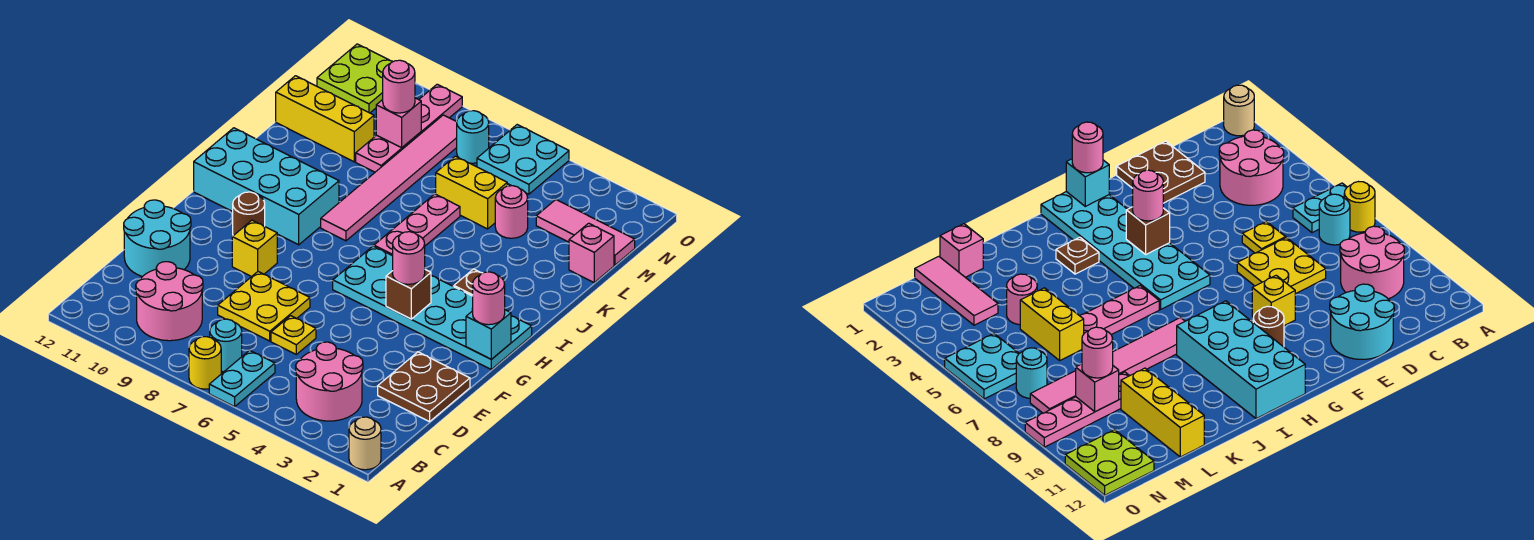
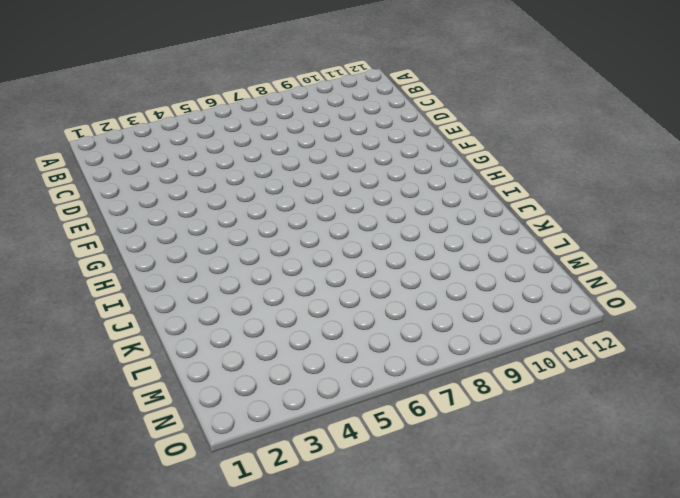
none -> tan round brick A1 level 1
none -> cyan plate A6:B6 level 1
none -> yellow round brick A7 level 1
none -> pink round brick B3:C4 level 1

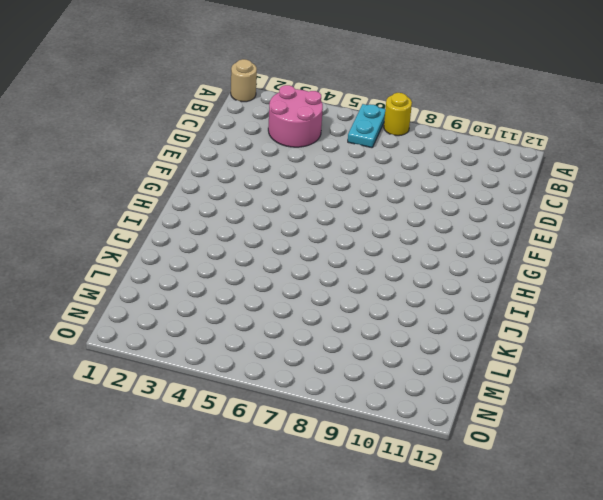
none -> cyan round brick B7 level 1
none -> pink round brick B9:C10 level 1
none -> brown plate D1:E2 level 1
none -> yellow plate D6 level 1

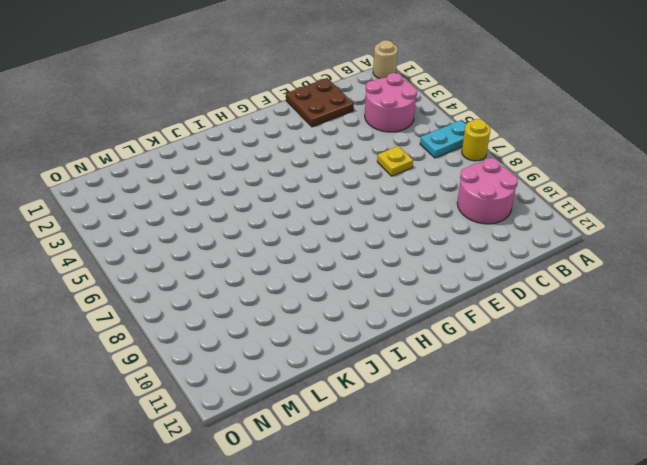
none -> cyan round brick B7 level 1
none -> yellow plate D7:E8 level 1
none -> cyan round brick D11:E12 level 1
none -> yellow brick F9 level 1

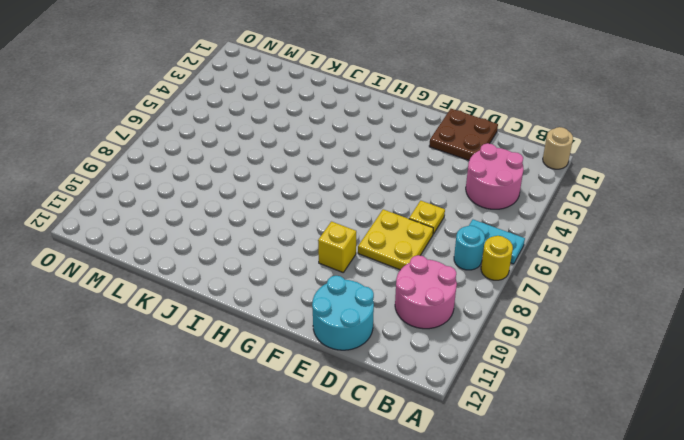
none -> cyan plate G1:H6 level 1
none -> brown round brick G10 level 1
none -> cyan brick H9:I12 level 1
none -> brown plate I3 level 1

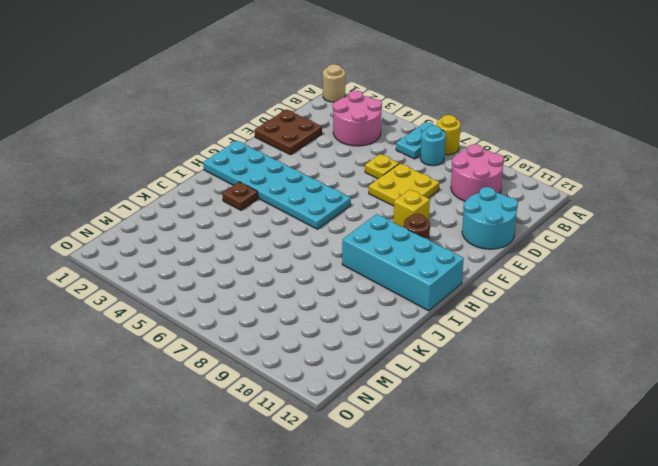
none -> pink plate I6:K6 level 1
none -> pink tile I8:N8 level 1
none -> pink brick L1 level 1
none -> pink round brick L4 level 1

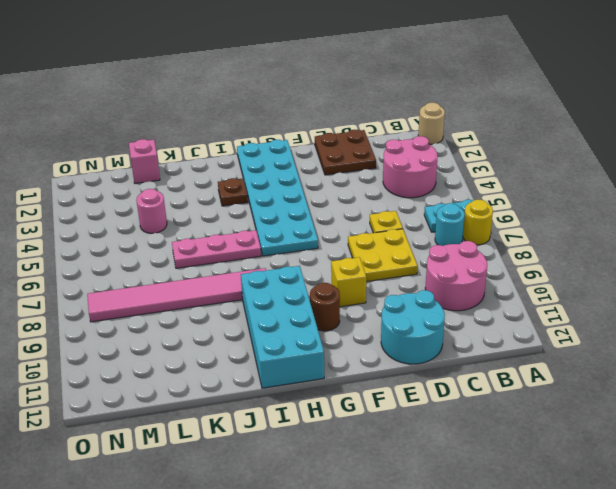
none -> yellow brick L5:L6 level 1
none -> pink plate L9:O9 level 1
none -> yellow brick L10:L12 level 1
none -> pink tile M1:M3 level 1

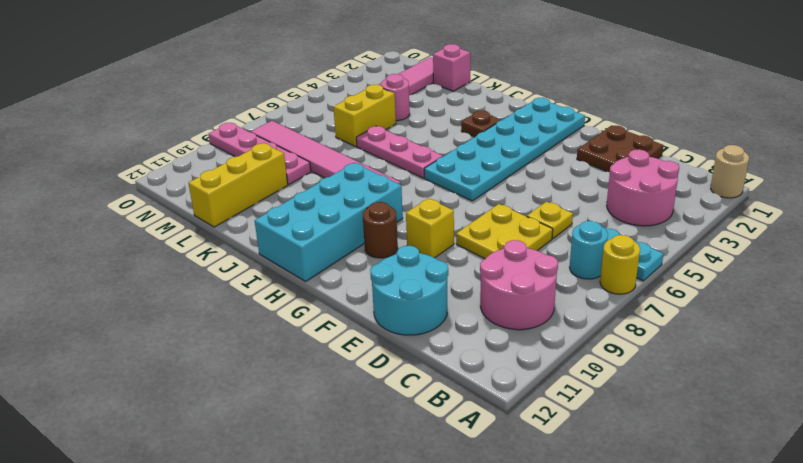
none -> cyan plate N5:O6 level 1
none -> cyan round brick N7 level 1
none -> lime plate N11:O12 level 1
none -> cyan brick G1 level 2

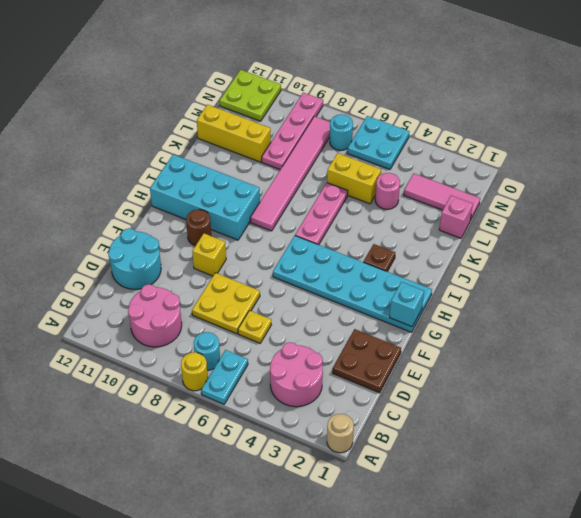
none -> brown brick G4 level 2
none -> pink brick M9 level 2
none -> pink round brick G1 level 3
none -> pink round brick G4 level 3

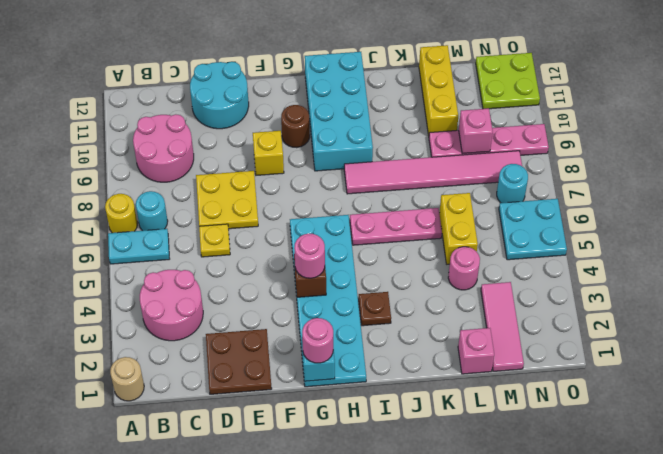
none -> pink round brick M9 level 3

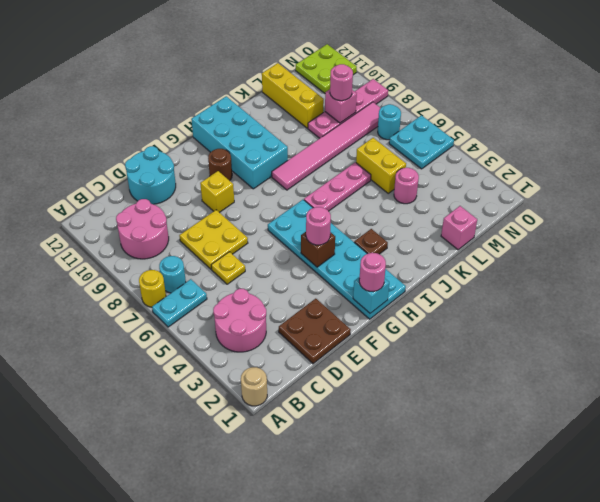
none -> pink tile M1:M3 level 1

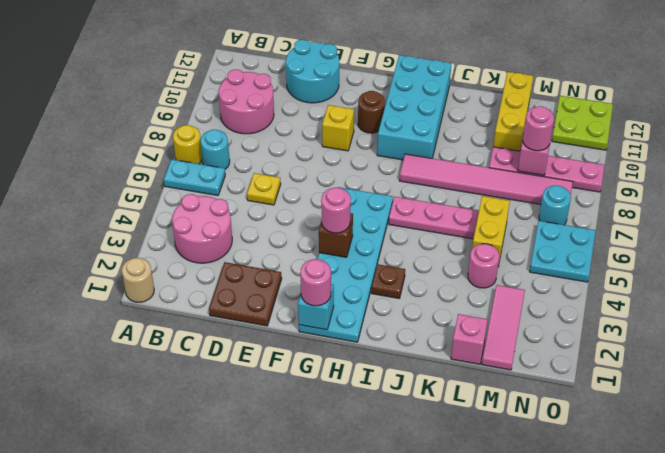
none -> yellow plate D7:E8 level 1

